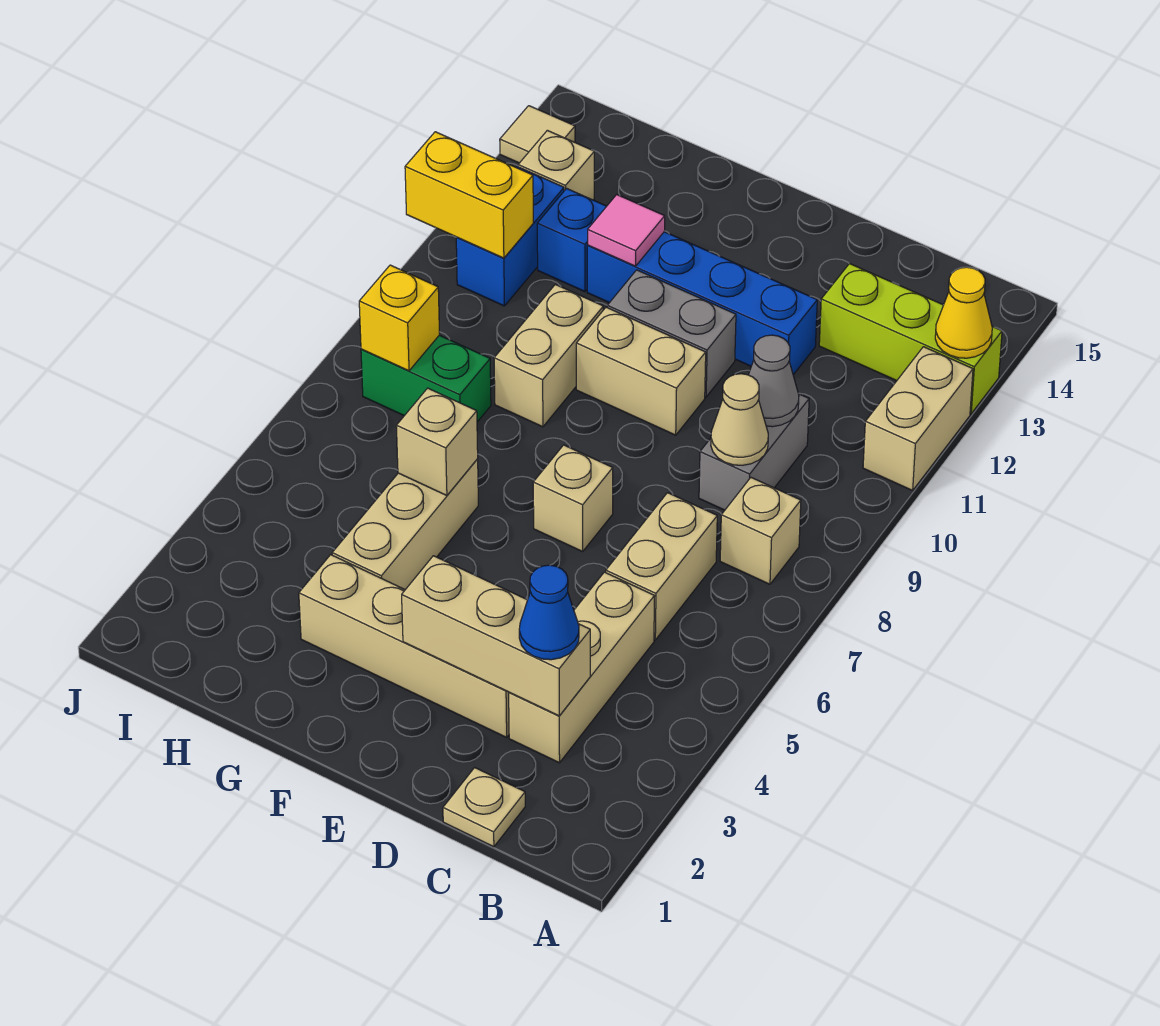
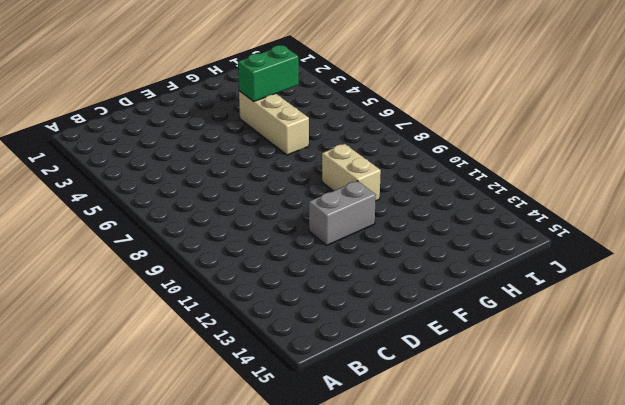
green brick G4:H4 level 2 -> green brick H8:I8 level 1
none -> tan brick A11:A12 level 1
none -> lime brick A13:C13 level 1
none -> tan brick B8 level 1

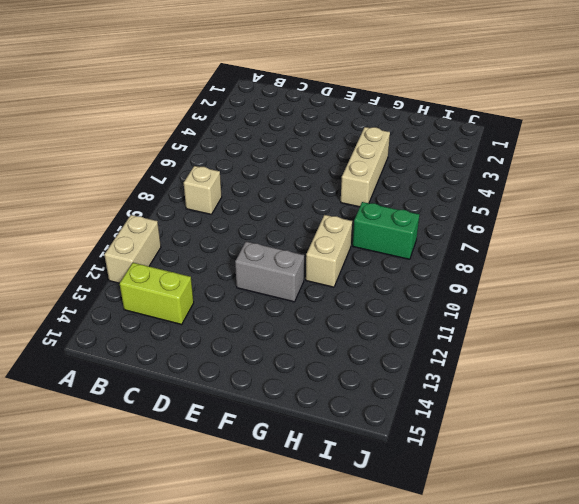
lime brick B13:C13 level 1 -> lime brick A13:C13 level 1
none -> tan plate C1 level 1
none -> tan brick C3:C5 level 1
none -> tan brick C6:C7 level 1

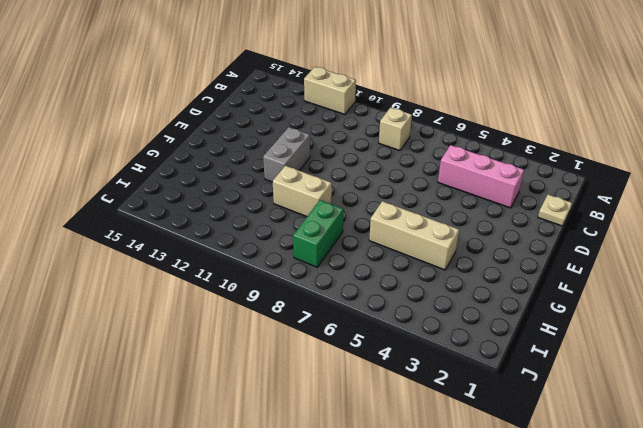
pink brick C3:C5 level 1 -> tan brick C3:C5 level 1
none -> lime brick A13:C13 level 1
none -> tan brick C6:C7 level 1
none -> grey brick C9:C10 level 1

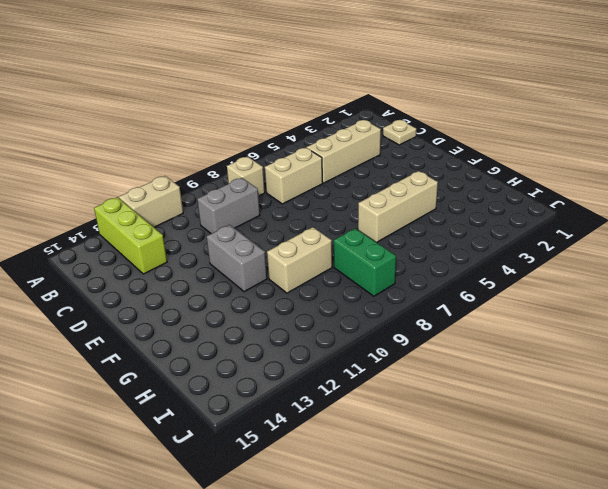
none -> tan brick D3:G3 level 1
none -> blue brick D12:G12 level 1
none -> tan brick E7 level 1

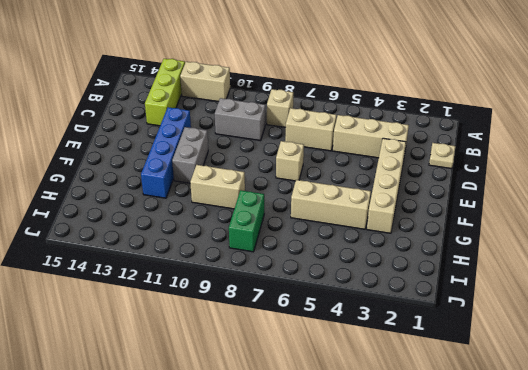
none -> tan brick E10:F10 level 1
none -> blue brick H12 level 1
none -> blue brick I11:I12 level 1

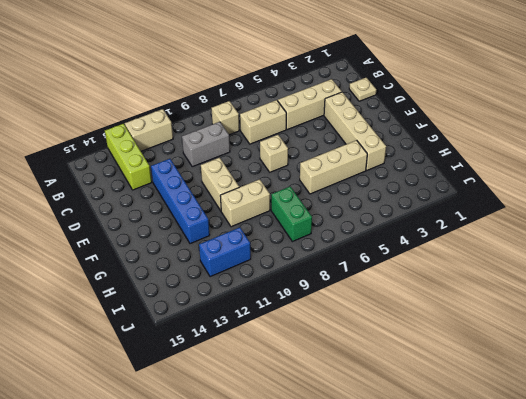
none -> grey brick E11:F11 level 1
none -> blue brick H12 level 1
none -> tan brick I13 level 1

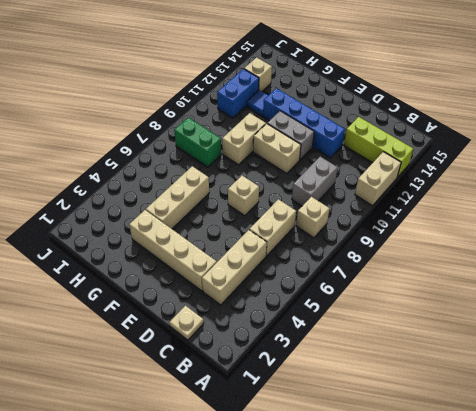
blue tile H12 level 1 -> blue brick H12 level 1
none -> tan tile J14 level 1
none -> yellow cone A13 level 2
none -> tan brick C3:E3 level 2

